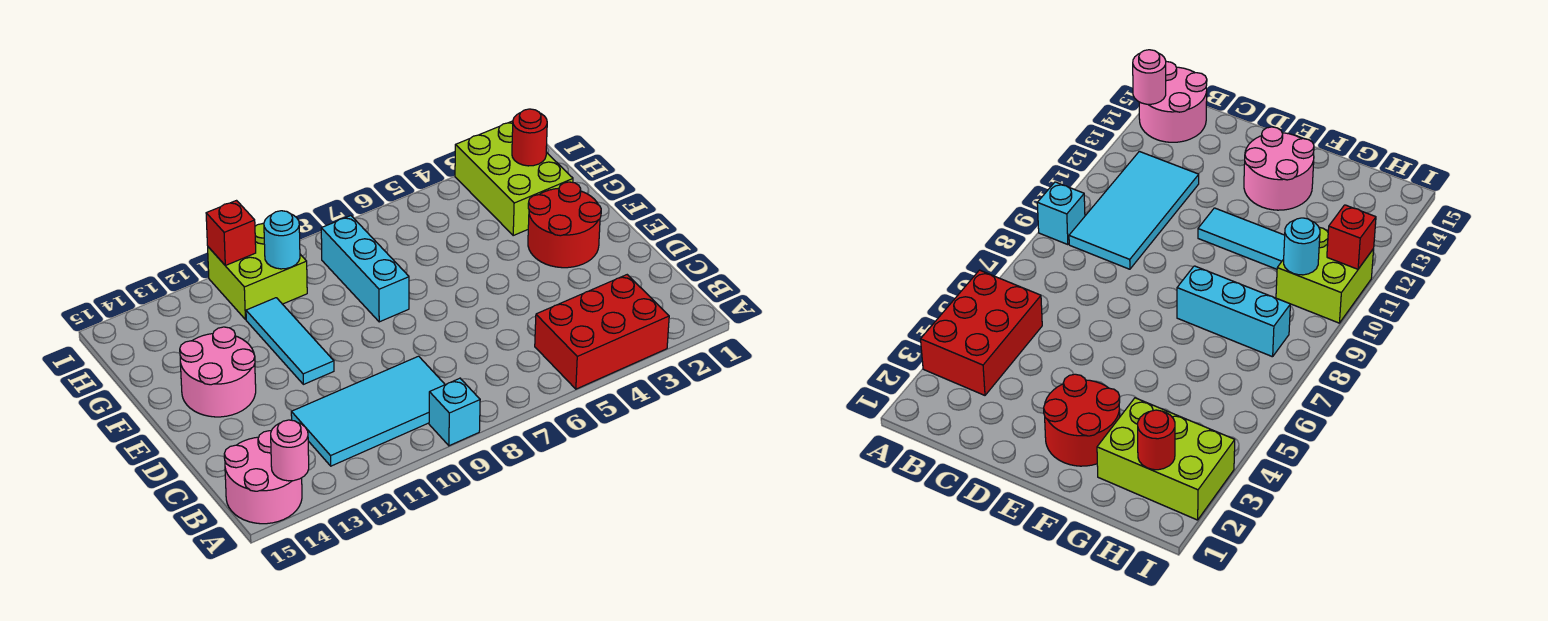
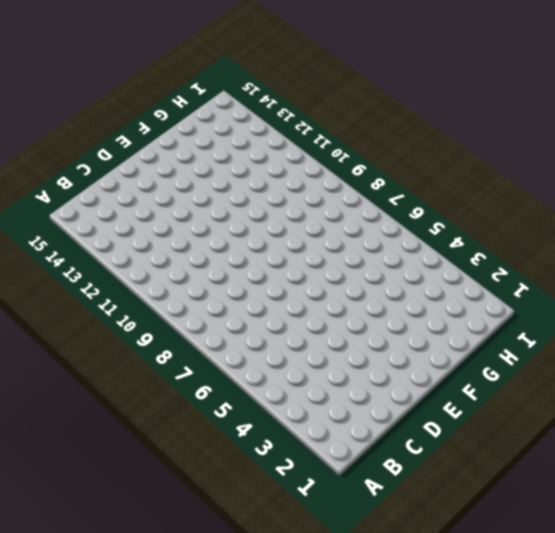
none -> red brick A3:B5 level 1
none -> cyan brick A9 level 1
none -> pink round brick A14:B15 level 1

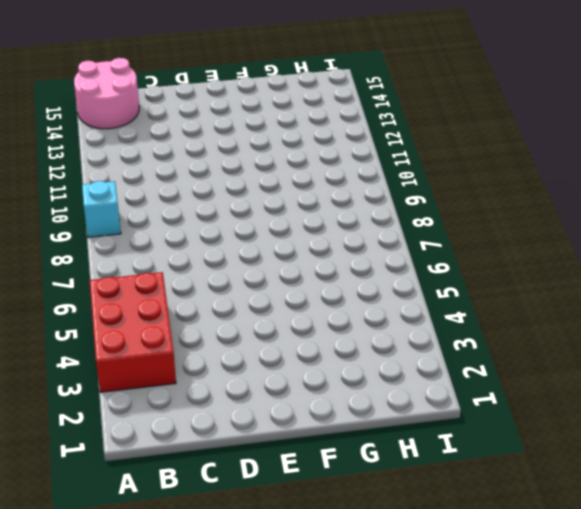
none -> cyan tile B9:C12 level 1
none -> red round brick E2:F3 level 1
none -> cyan tile E11:G11 level 1

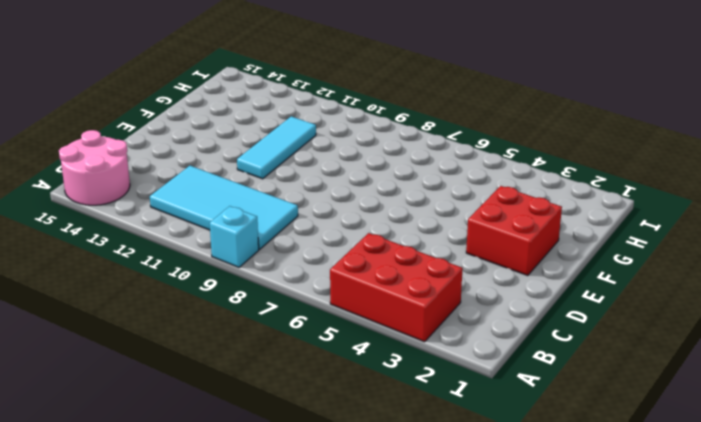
red brick E2:F3 level 1 -> red round brick E2:F3 level 1
none -> pink round brick E13:F14 level 1
none -> cyan brick F8:H8 level 1
none -> lime brick G2:I3 level 1

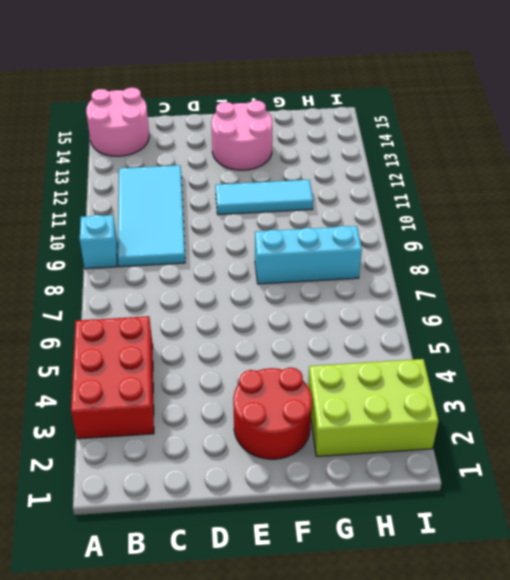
none -> lime brick H10:I11 level 1
none -> pink round brick A14 level 2
none -> red round brick H2 level 2

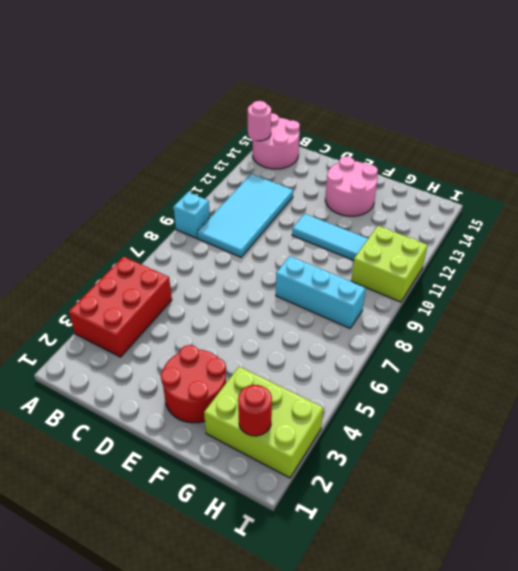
none -> cyan round brick H10 level 2
none -> red brick I11 level 2

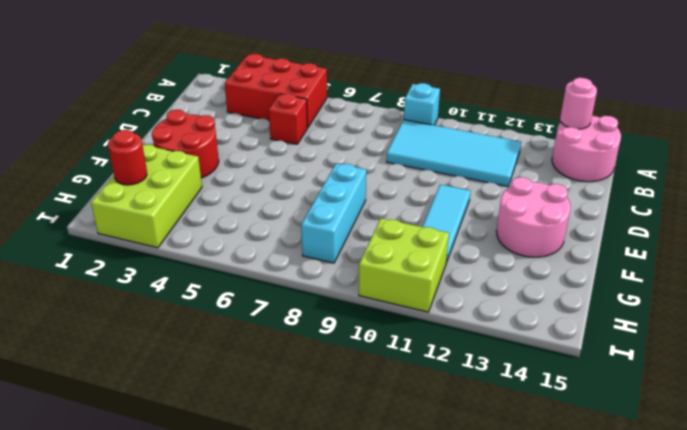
red brick C5 level 1 -> red brick I11 level 2
none -> cyan round brick H10 level 2

